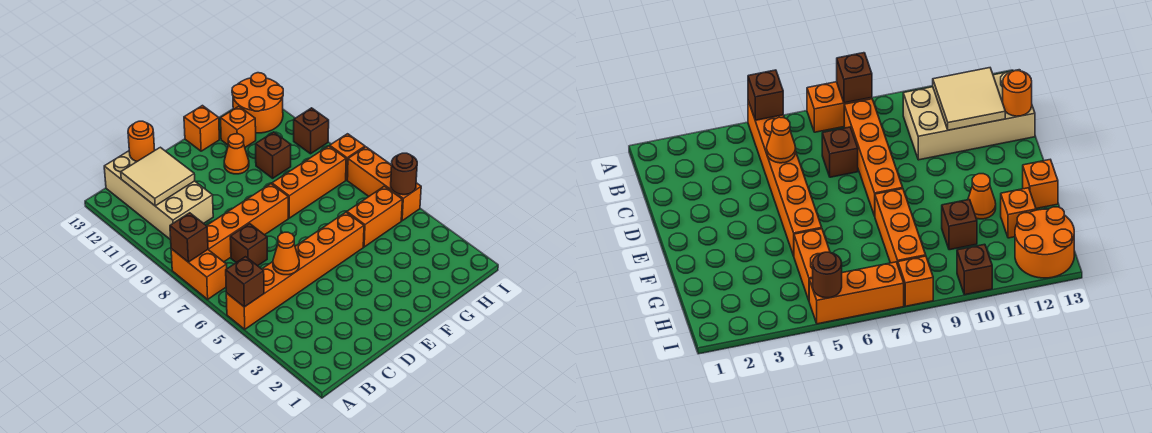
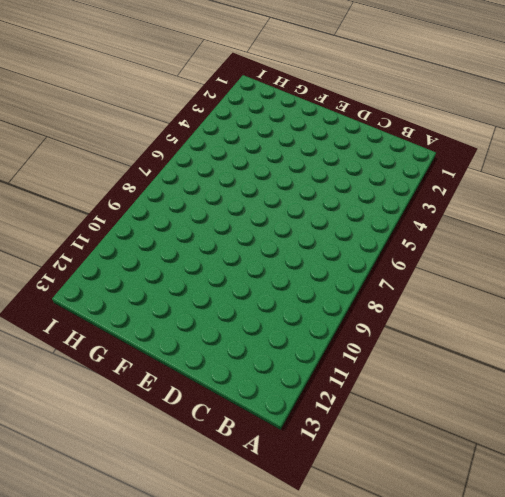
none -> orange brick A5:F5 level 1
none -> orange brick A7:A8 level 1
none -> orange brick B8:E8 level 1

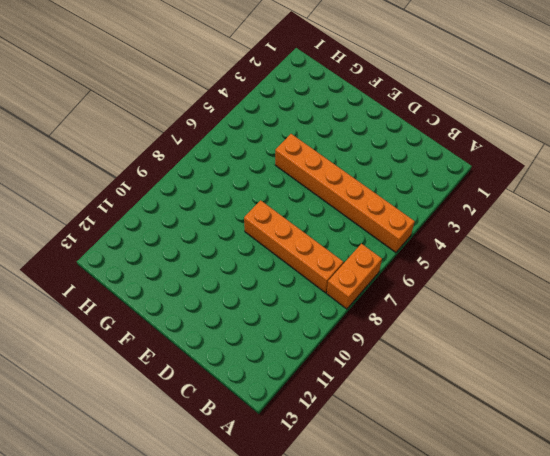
none -> tan brick B10:C13 level 1
none -> brown brick C7 level 1
none -> orange brick F8:H8 level 1

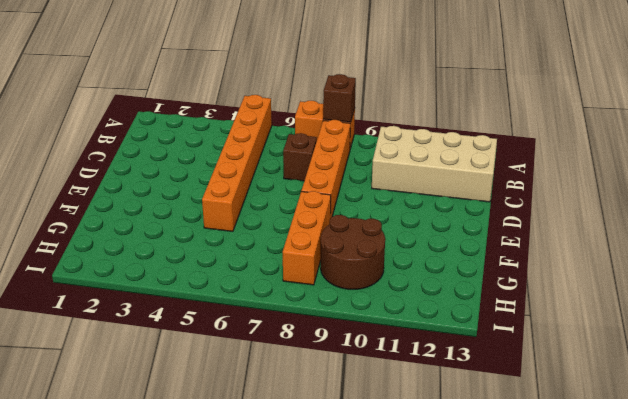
brown round brick G9:H10 level 1 -> brown brick G10 level 1
none -> orange cone F11 level 1
none -> orange brick F13 level 1
none -> orange brick G5:H5 level 1

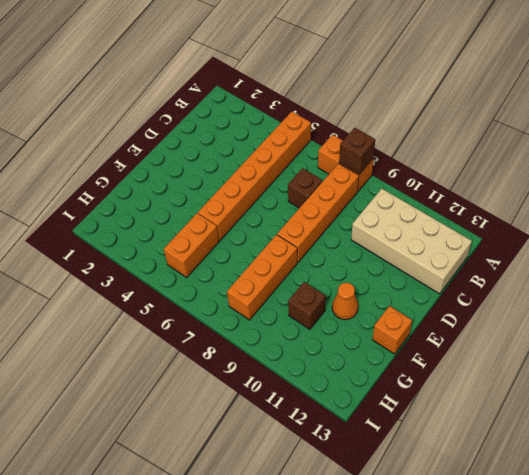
none -> orange brick G12 level 1
none -> orange round brick H12:I13 level 1
none -> orange brick I5:I7 level 1

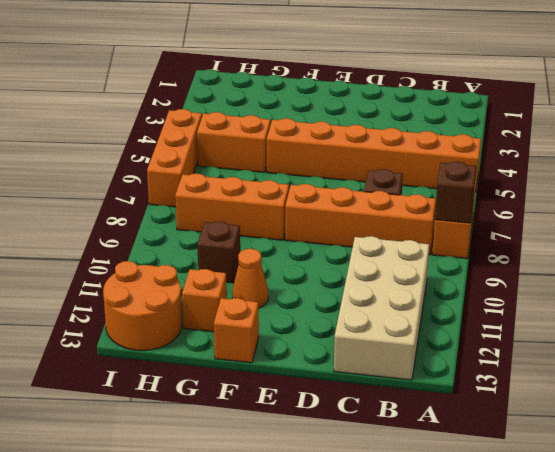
none -> orange brick I8 level 1
none -> brown brick I10 level 1
none -> brown brick A5 level 2

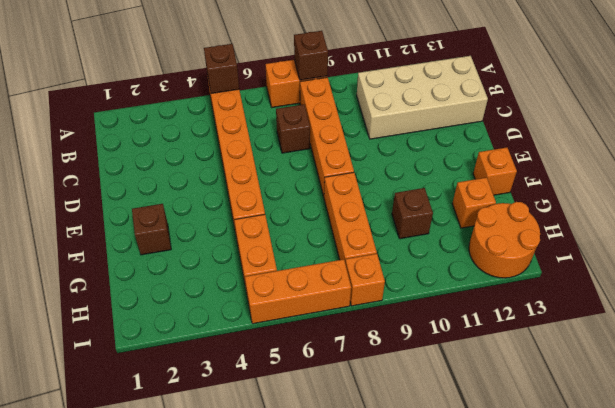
brown brick F2 level 1 -> brown brick I10 level 1
none -> orange cone F11 level 1
none -> tan tile B11:C12 level 2
none -> orange cone C5 level 2

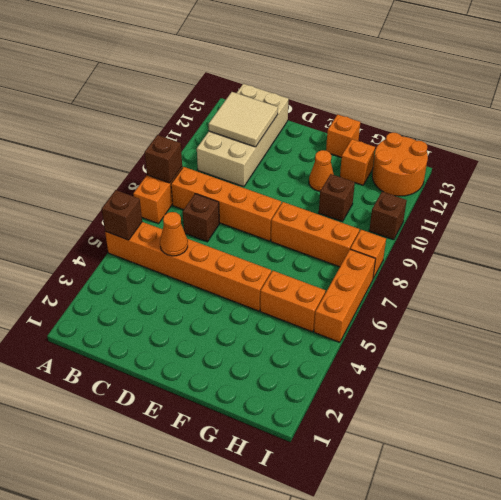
none -> orange round brick C13 level 2
none -> brown round brick I5 level 2

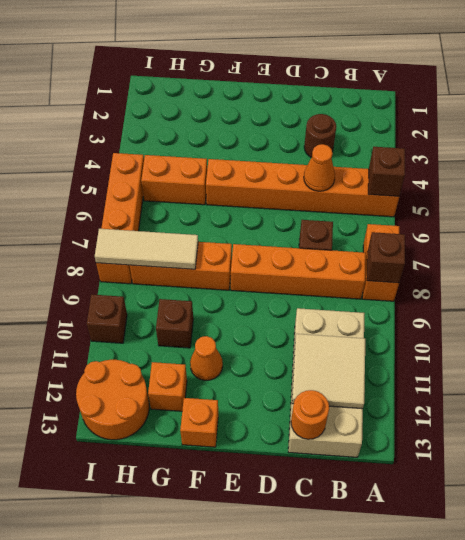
brown round brick C3 level 1 -> brown round brick I5 level 2
tan tile G8:I8 level 2 -> none

